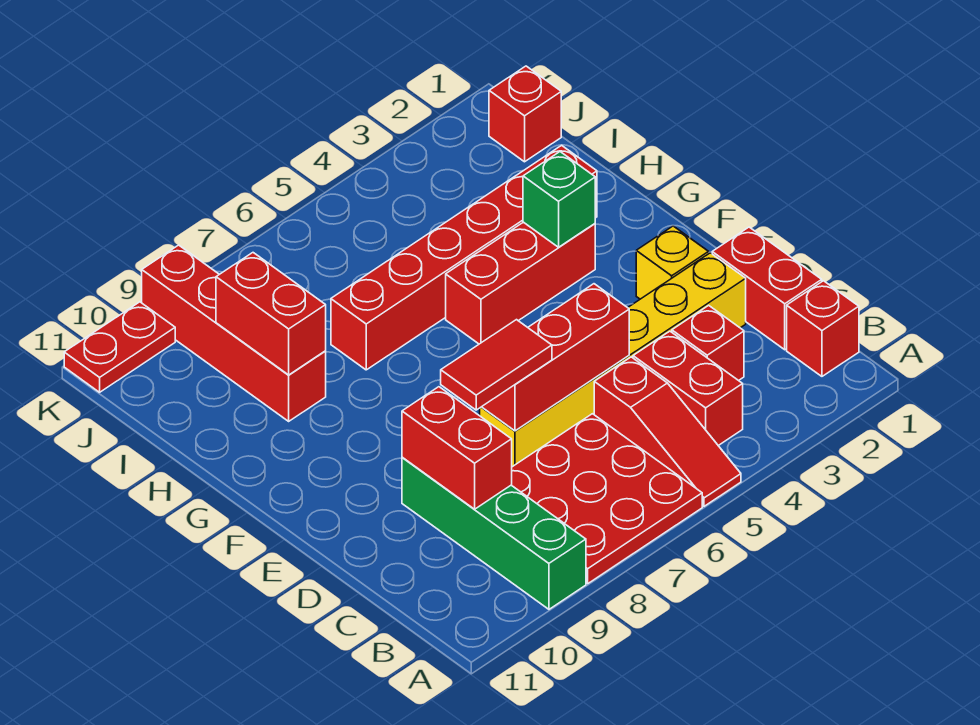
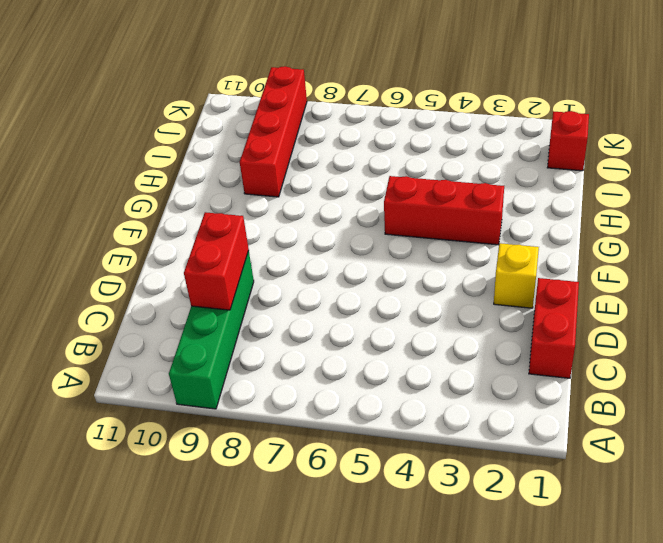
none -> red slope A5:C5 level 1 top C
none -> red plate A6:C8 level 1
none -> red brick B1 level 1

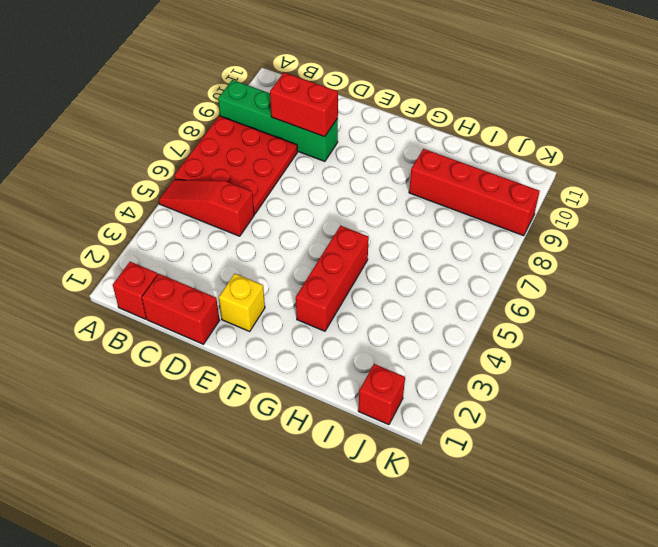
none -> red brick B4:C4 level 1
none -> red brick C3 level 1
none -> yellow brick D2:D7 level 1

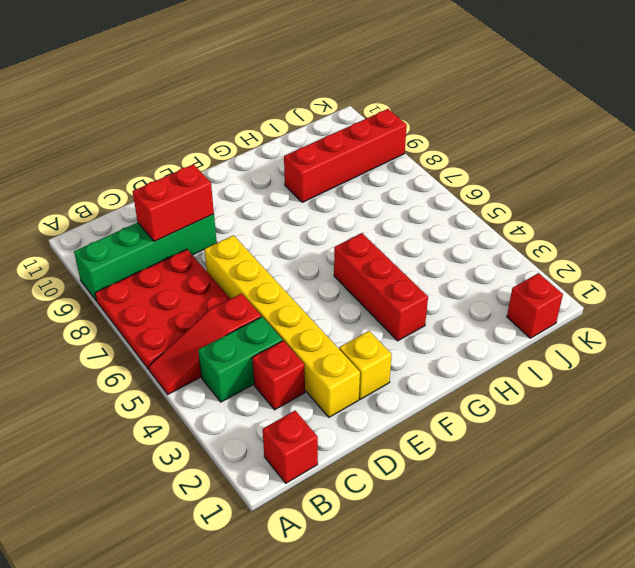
green brick B4:C4 level 1 -> red brick B4:C4 level 1
none -> red brick C1:D1 level 1
none -> red brick H2:H7 level 1
none -> red plate K10:K11 level 1

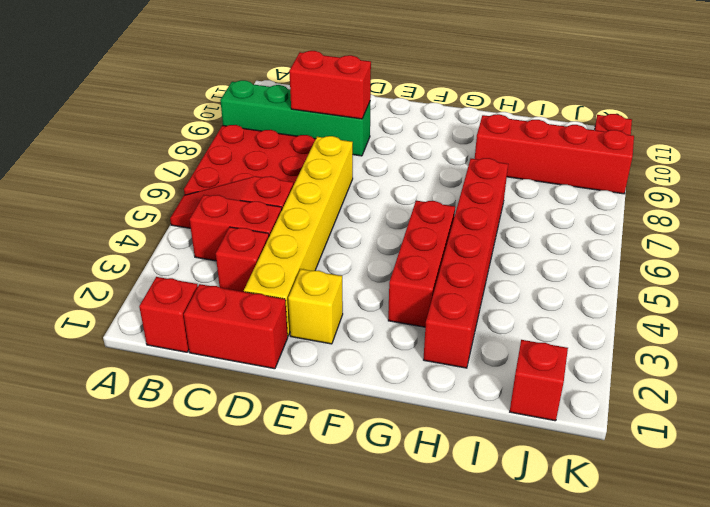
none -> red brick D5:D7 level 2
none -> green brick G3 level 2
none -> red brick H9:I9 level 2

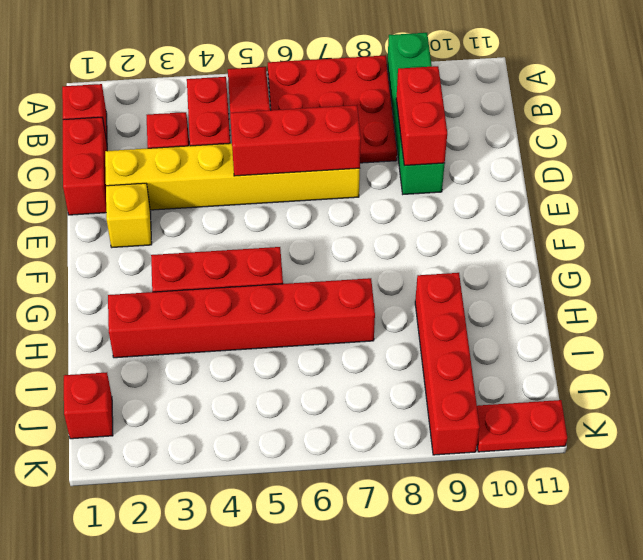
none -> green brick G3 level 2
none -> red brick H9:I9 level 2
none -> red tile D7:D8 level 3

